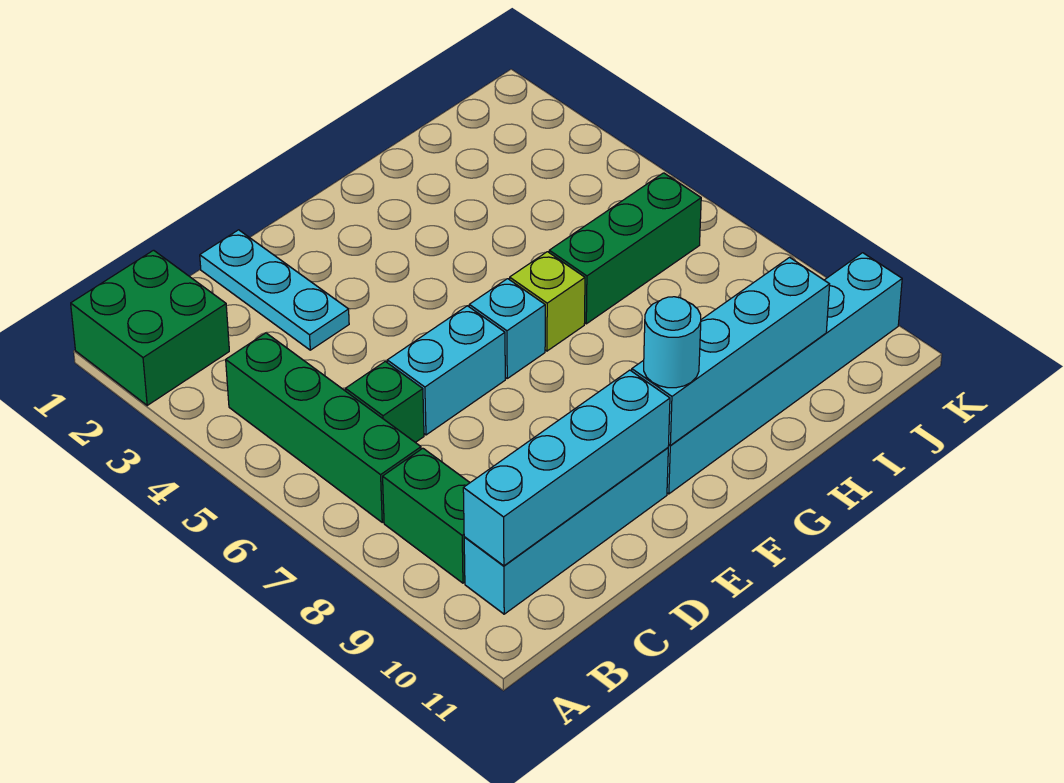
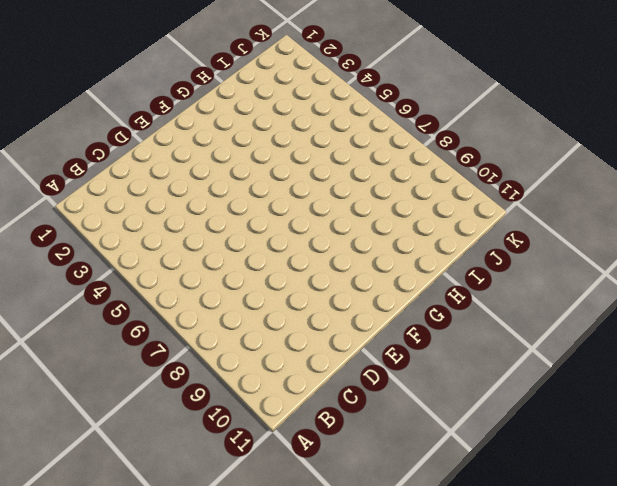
none -> green brick A1:B2 level 1
none -> green brick B4:B7 level 1
none -> green brick B8:B9 level 1

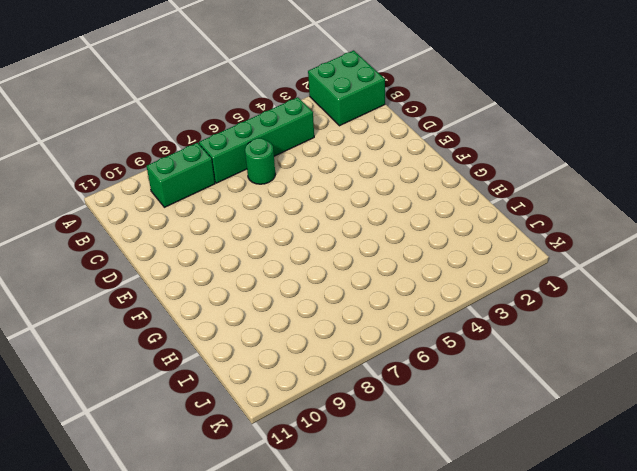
green round brick C6 level 1 -> green brick C6 level 1
none -> cyan brick B10:E10 level 1
none -> cyan plate D1:D3 level 1
none -> cyan brick D6:E6 level 1

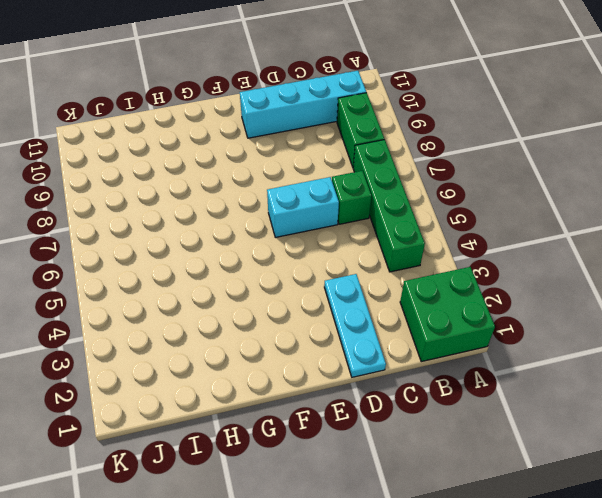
none -> cyan brick F6 level 1
none -> cyan brick F10:K10 level 1
none -> lime brick G6 level 1

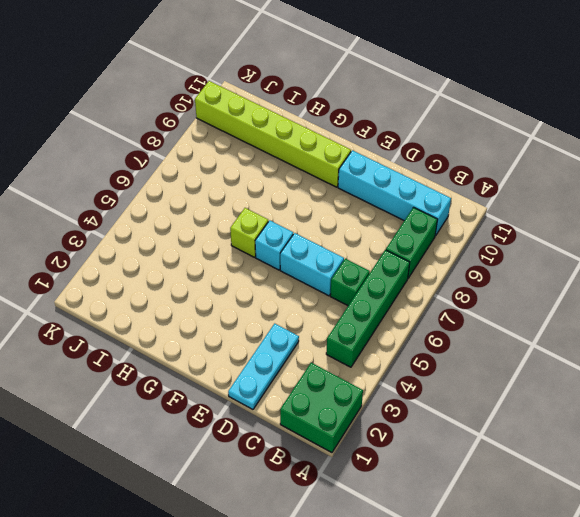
lime brick F10:K10 level 1 -> cyan brick F10:K10 level 1
none -> green brick H6:J6 level 1
none -> cyan brick B10:E10 level 2
none -> cyan brick F10:I10 level 2

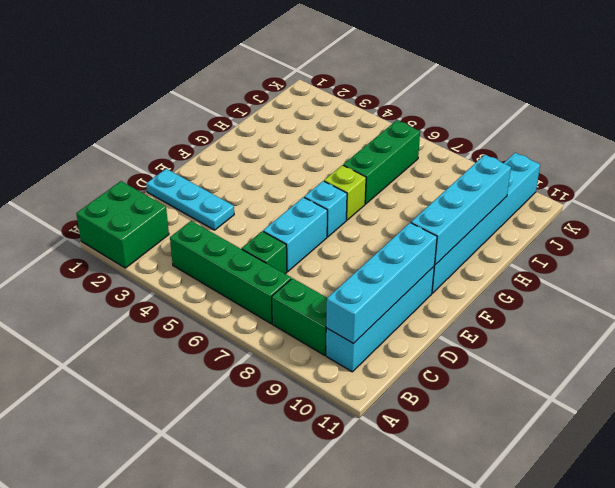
none -> cyan round brick F10 level 3

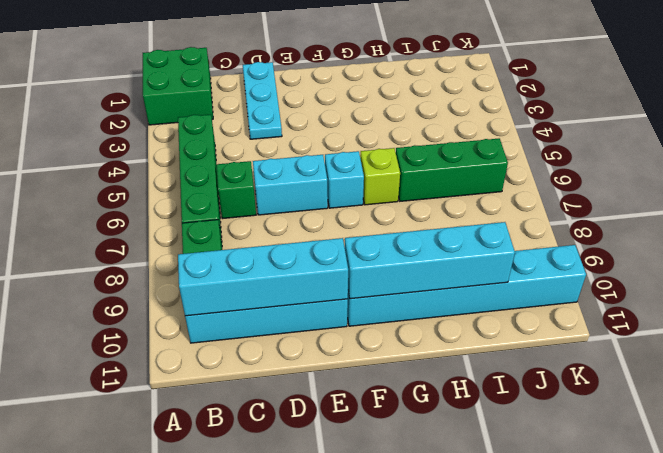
none -> cyan round brick F10 level 3

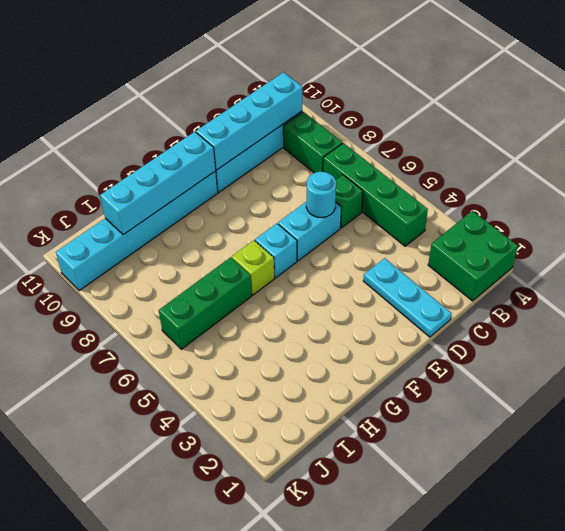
cyan round brick D6 level 2 -> cyan round brick F10 level 3

